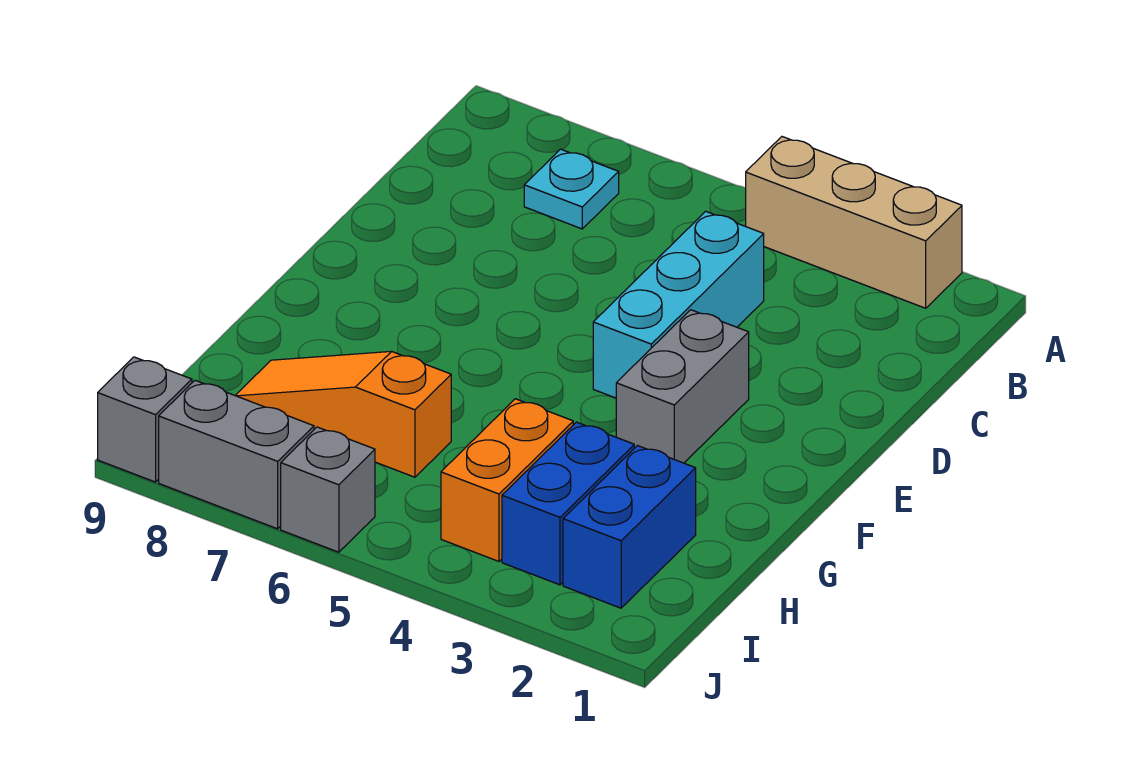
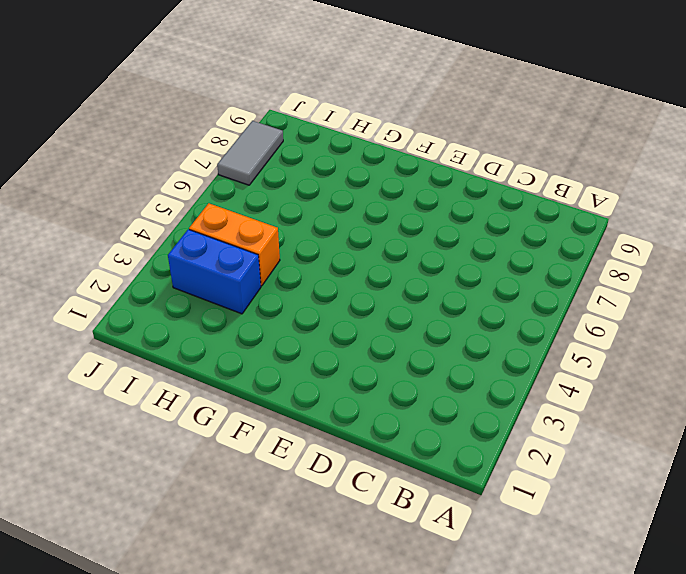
grey tile J7:J8 level 1 -> grey brick J7:J8 level 1
none -> tan brick A2:A4 level 1
none -> cyan plate B7 level 1

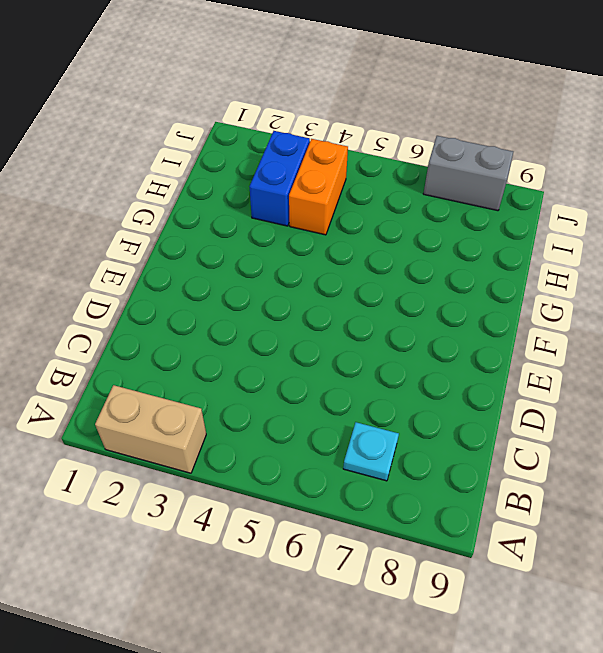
tan brick A2:A3 level 1 -> tan brick A2:A4 level 1
none -> cyan brick C4:E4 level 1
none -> grey brick E3:F3 level 1

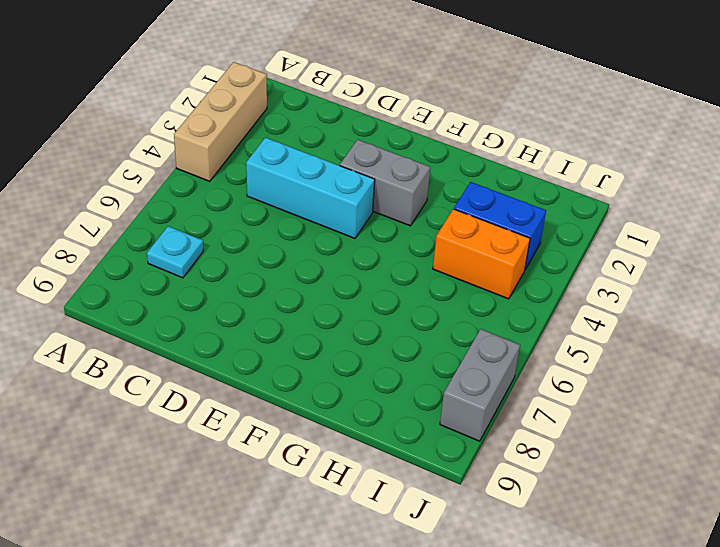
none -> blue brick H2:I2 level 1
none -> orange slope H6:H8 level 1 top 6

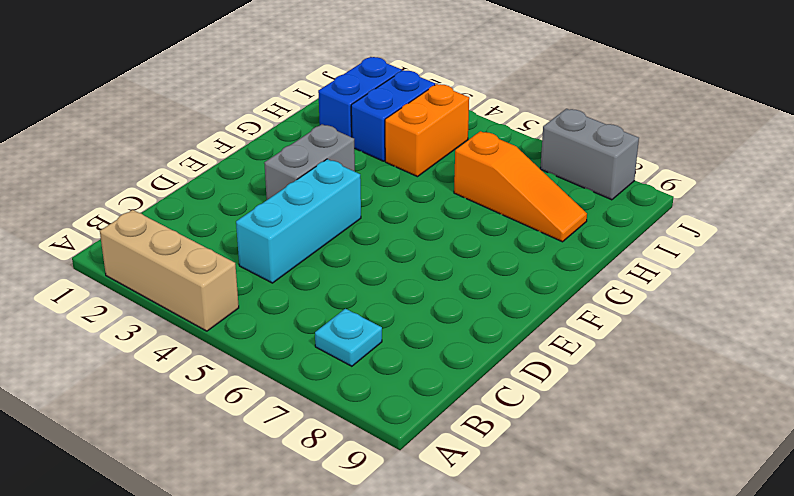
none -> grey brick J6 level 1
none -> grey brick J9 level 1

